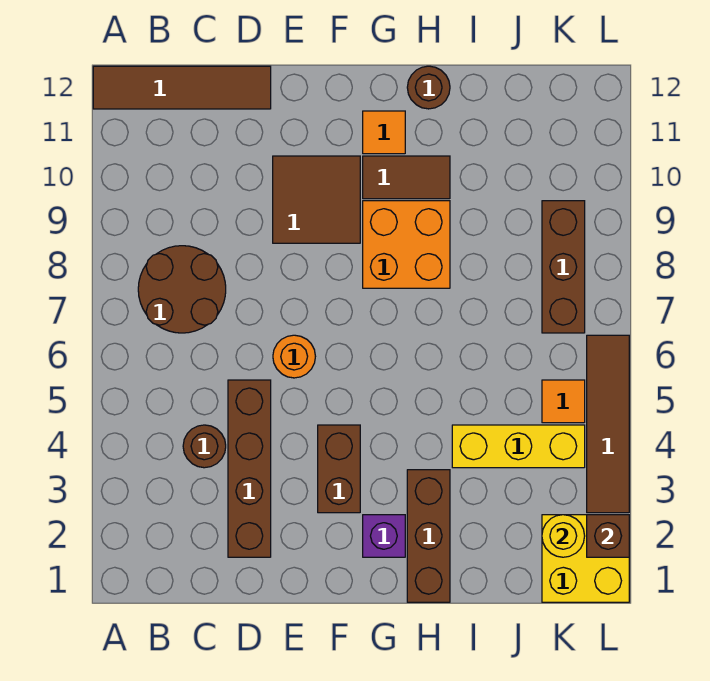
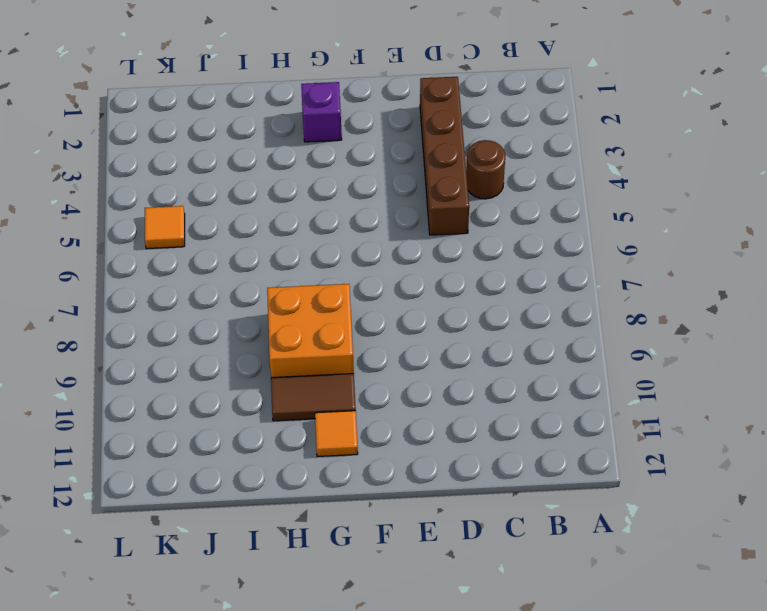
none -> brown tile A12:D12 level 1
none -> brown round brick B7:C8 level 1
none -> orange round brick E6 level 1

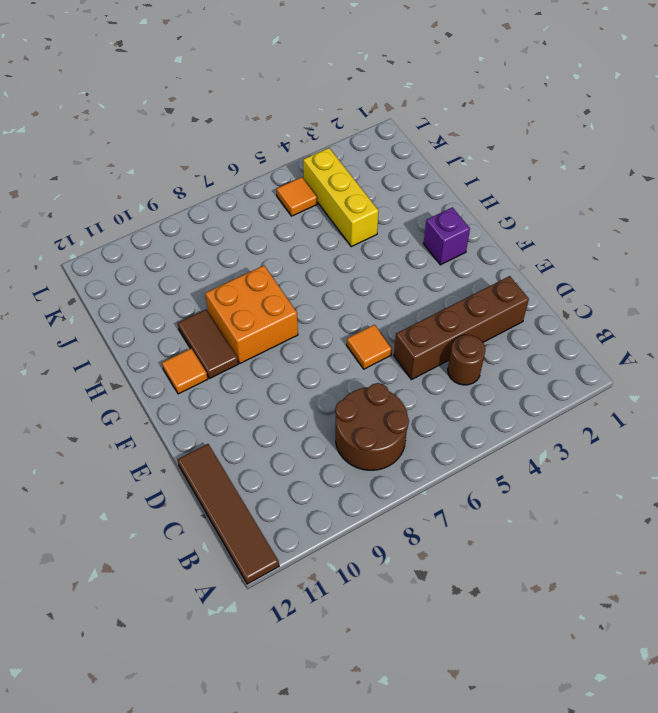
orange tile E6 level 1 -> orange round brick E6 level 1
none -> brown tile E9:F10 level 1
none -> brown brick F3:F4 level 1
none -> brown brick H1:H3 level 1

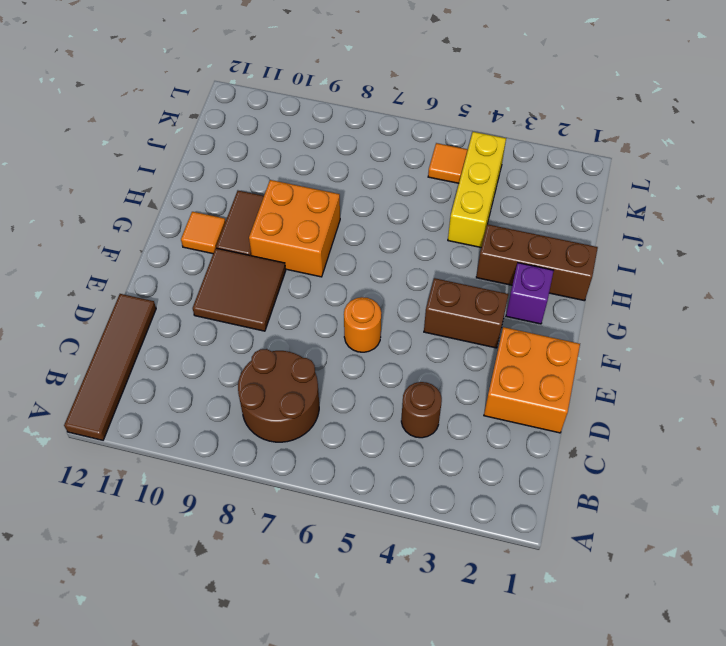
orange brick D1:E2 level 1 -> brown brick D2:D5 level 1
none -> brown round brick H12 level 1
none -> yellow brick K1:L2 level 1
none -> brown brick K7:K9 level 1

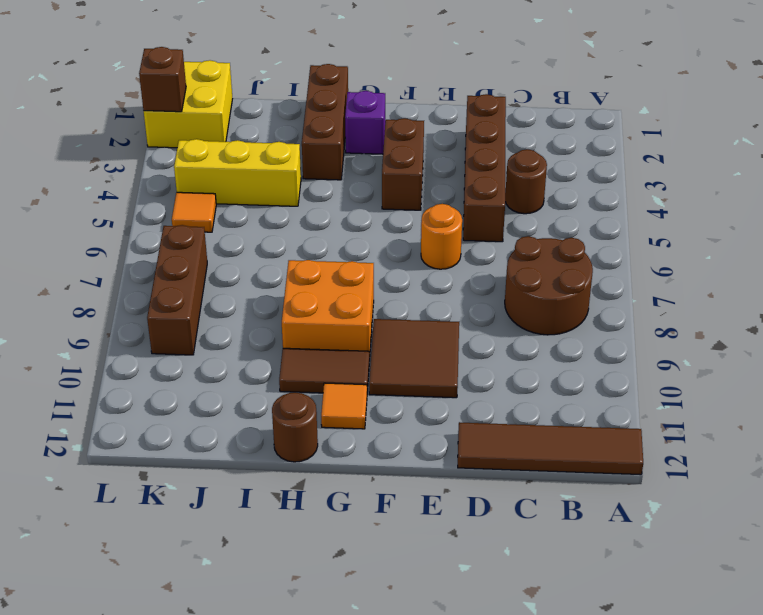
none -> brown tile L3:L6 level 1
none -> yellow round brick K2 level 2

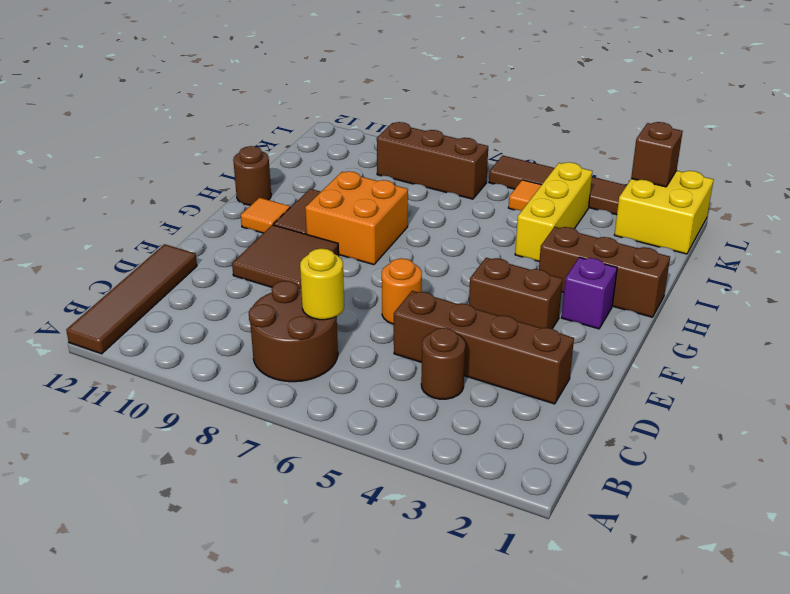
yellow round brick C7 level 2 -> yellow round brick K2 level 2

